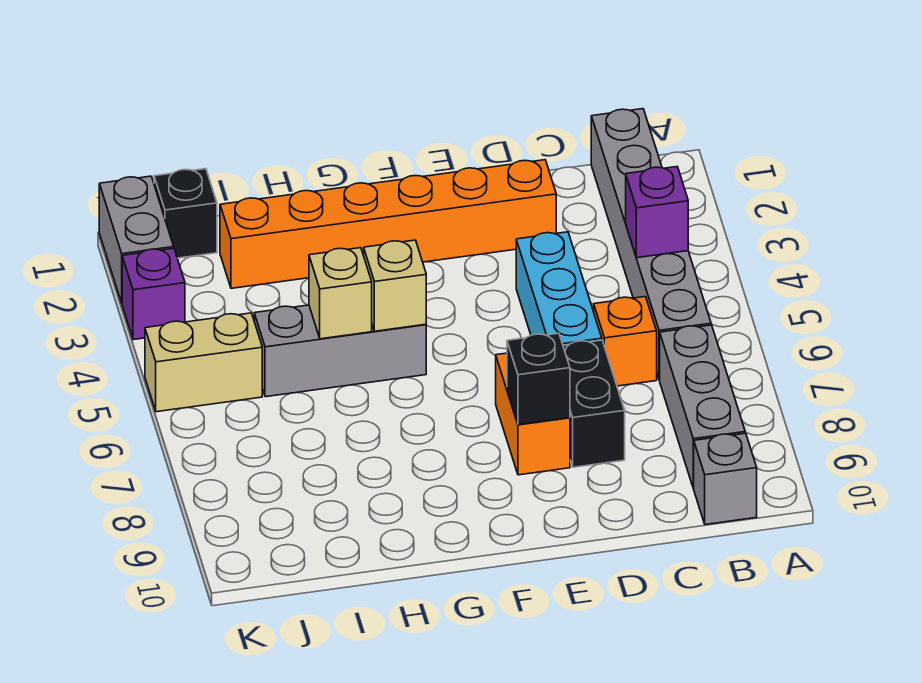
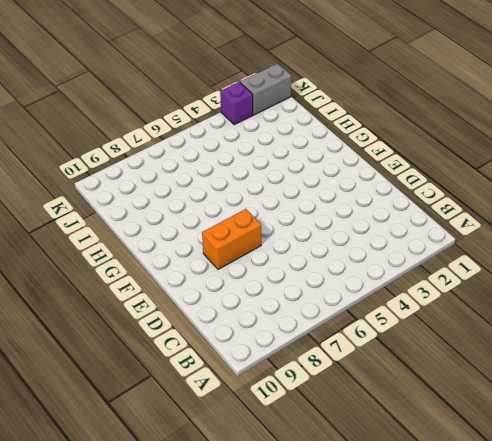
none -> grey brick B1:B6 level 1
none -> grey brick B7:B9 level 1
none -> grey brick B10 level 1

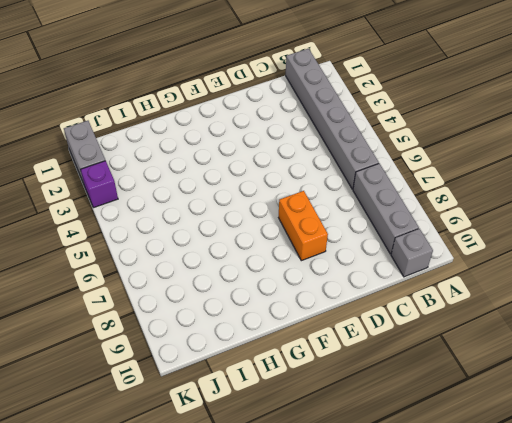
none -> orange brick C6 level 1
none -> orange brick D2:I2 level 1
none -> cyan brick D4:D6 level 1

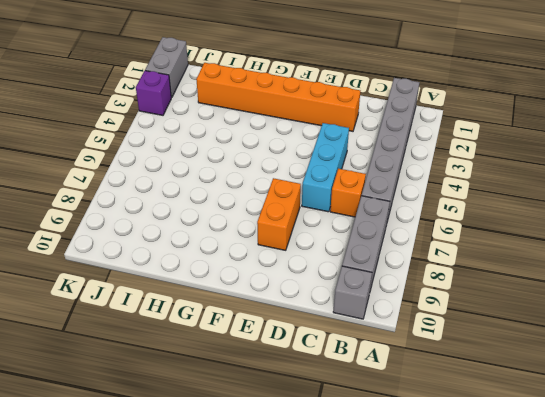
none -> black brick D7:D8 level 1
none -> grey brick G5:I5 level 1
none -> black brick J1 level 1

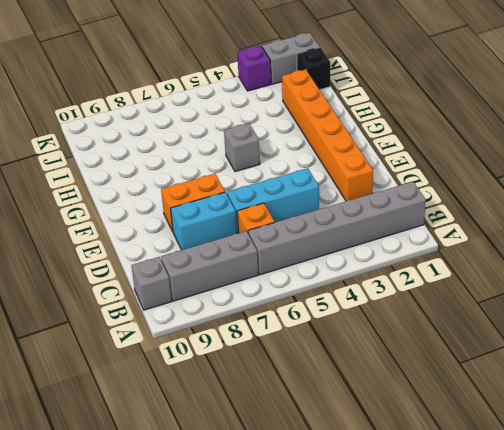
cyan brick D7:D8 level 1 -> black brick D7:D8 level 1
grey brick G5 level 1 -> grey brick G5:I5 level 1
none -> tan brick J5:K5 level 1
none -> purple brick B4 level 2
none -> black brick E8 level 2

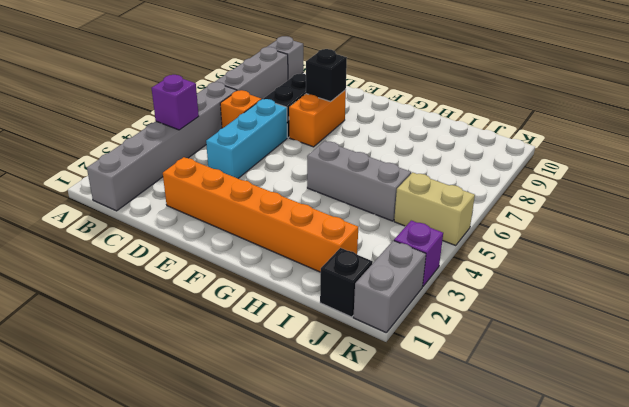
none -> tan brick G5 level 2
none -> tan brick H5 level 2

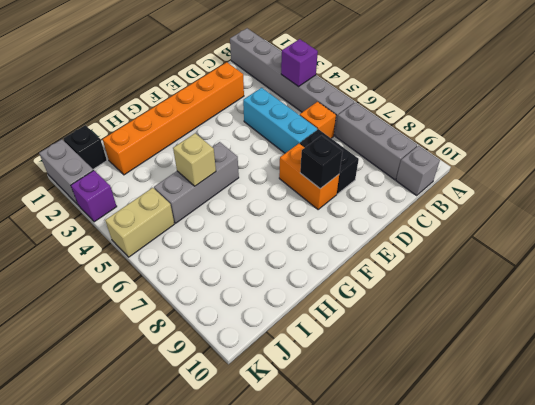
none -> tan brick G5 level 2

